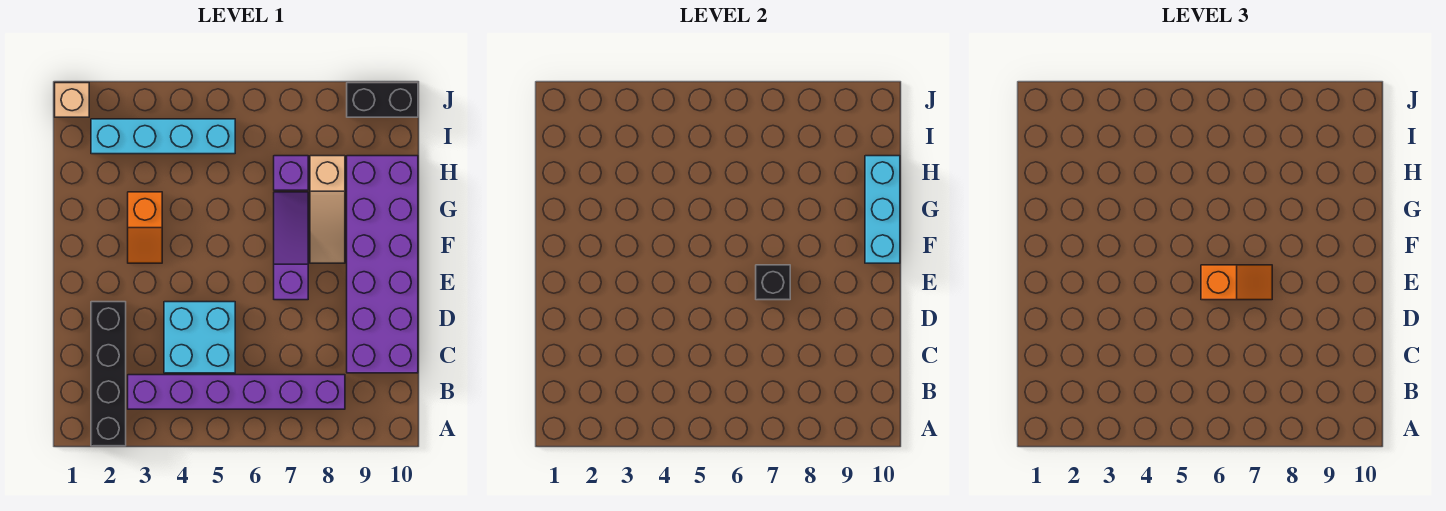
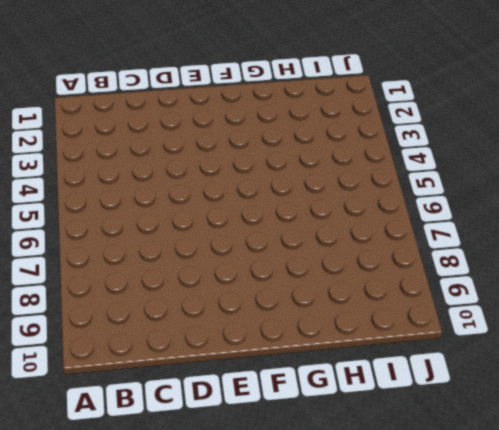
none -> black brick A2:D2 level 1
none -> purple brick B3:B8 level 1
none -> cyan brick C4:D5 level 1

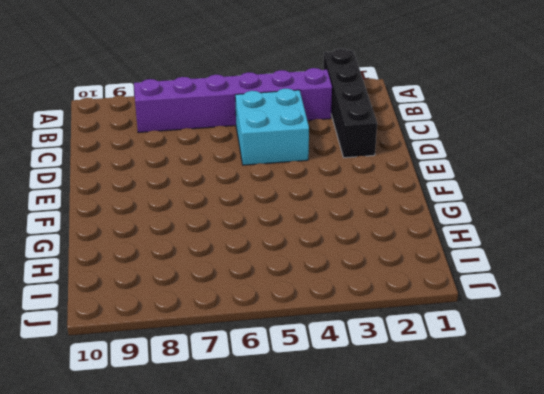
none -> purple brick C9:H10 level 1
none -> purple slope E7:G7 level 1 top E
none -> orange slope F3:G3 level 1 top G

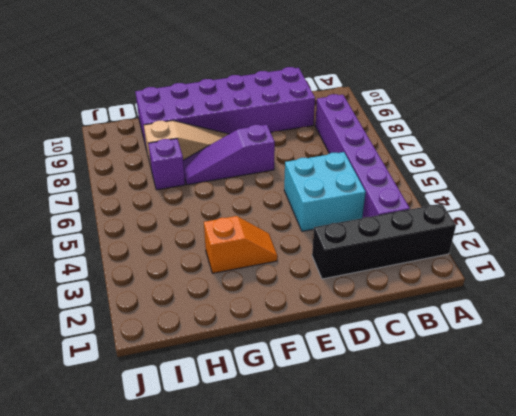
none -> cyan brick I2:I5 level 1
none -> tan brick J1 level 1
none -> black brick J9:J10 level 1

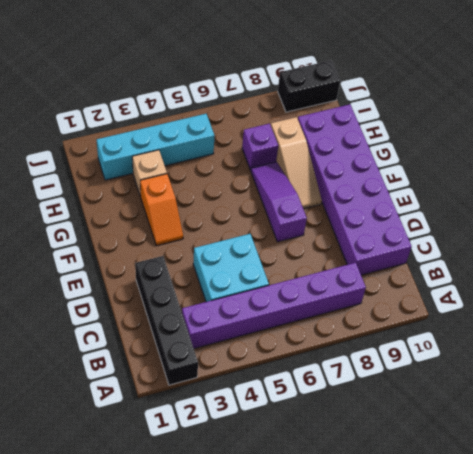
tan brick H3 level 1 -> tan brick J1 level 1
none -> black brick E7 level 2
none -> cyan brick F10:H10 level 2
none -> orange slope E6:E7 level 3 top 6

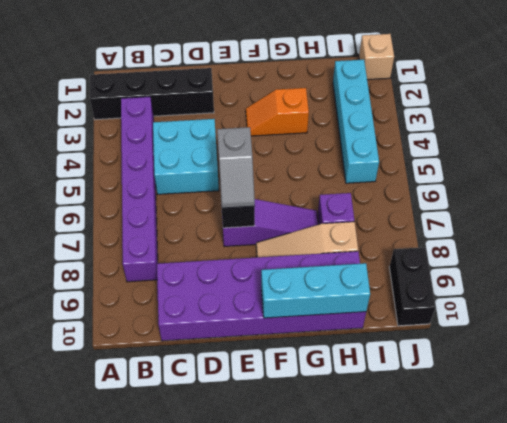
grey slope E6:E7 level 3 top 6 -> orange slope E6:E7 level 3 top 6

